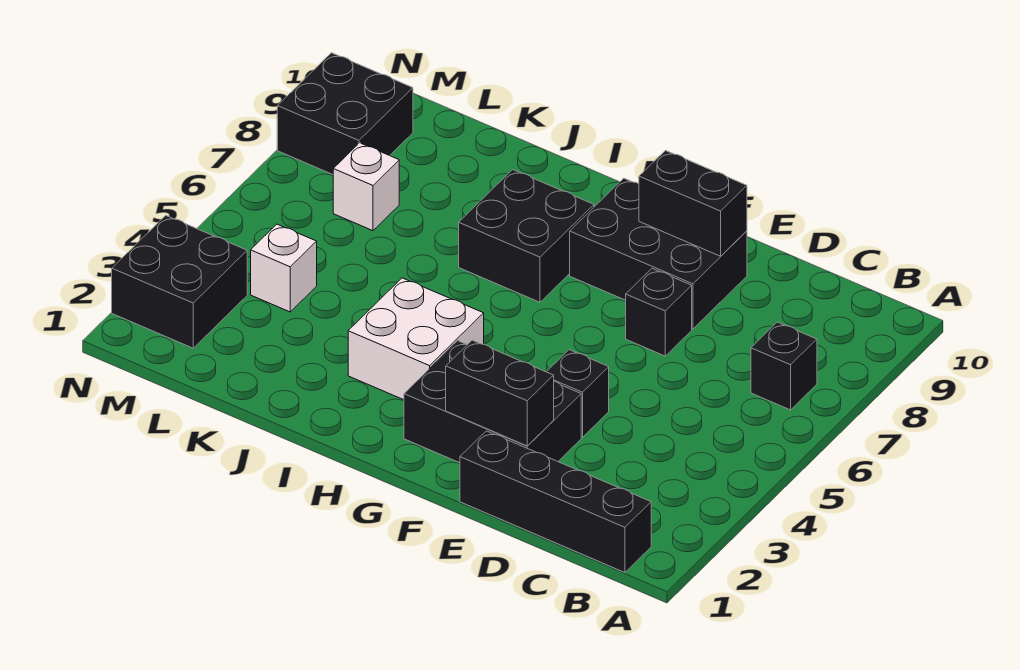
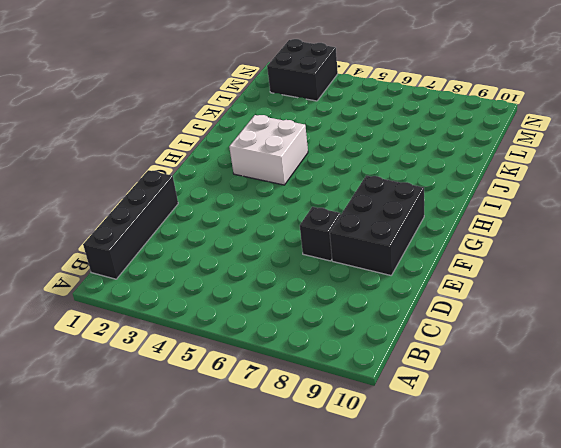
none -> black brick B7 level 1
none -> black brick E2:G3 level 1
none -> black brick E4 level 1

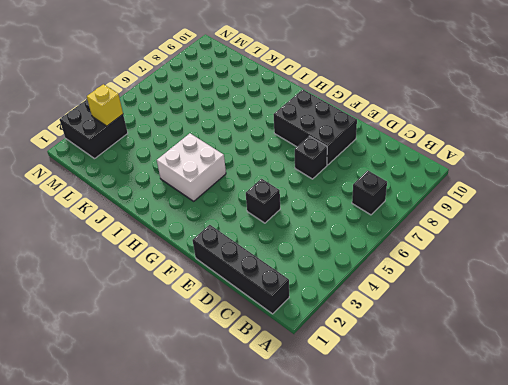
yellow brick M3 level 2 -> none
none -> black brick E2:G3 level 1
none -> black brick H7:I8 level 1
none -> white brick L4 level 1

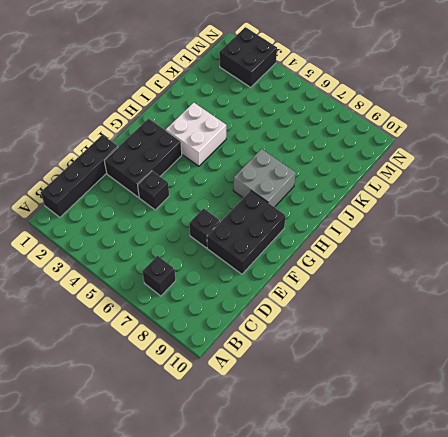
grey brick H7:I8 level 1 -> black brick H7:I8 level 1
none -> white brick L4 level 1
none -> white brick L7 level 1
none -> black brick M8:N9 level 1

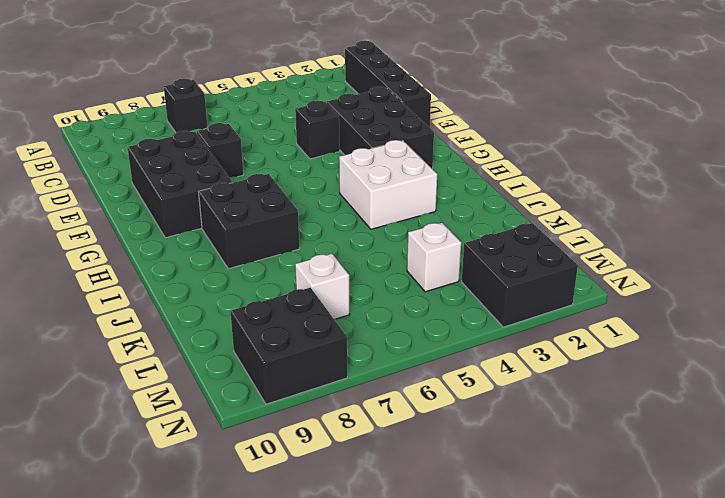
none -> black brick E2:F2 level 2
none -> black brick E9:F9 level 2

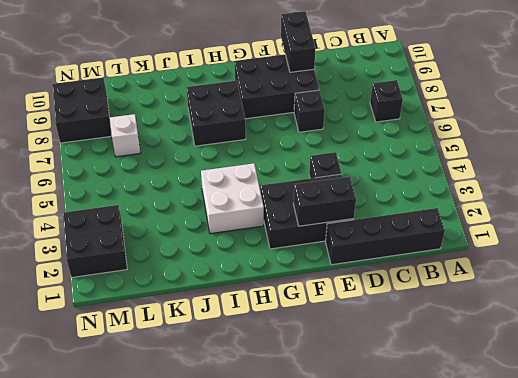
black brick E9:E10 level 2 -> black brick E9:F9 level 2
none -> white brick L4 level 1

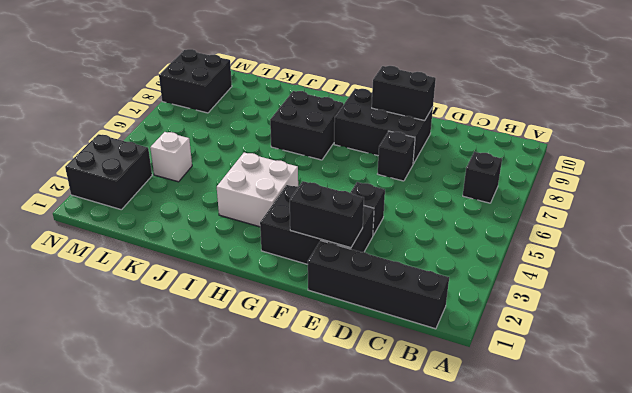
none -> white brick L7 level 1

